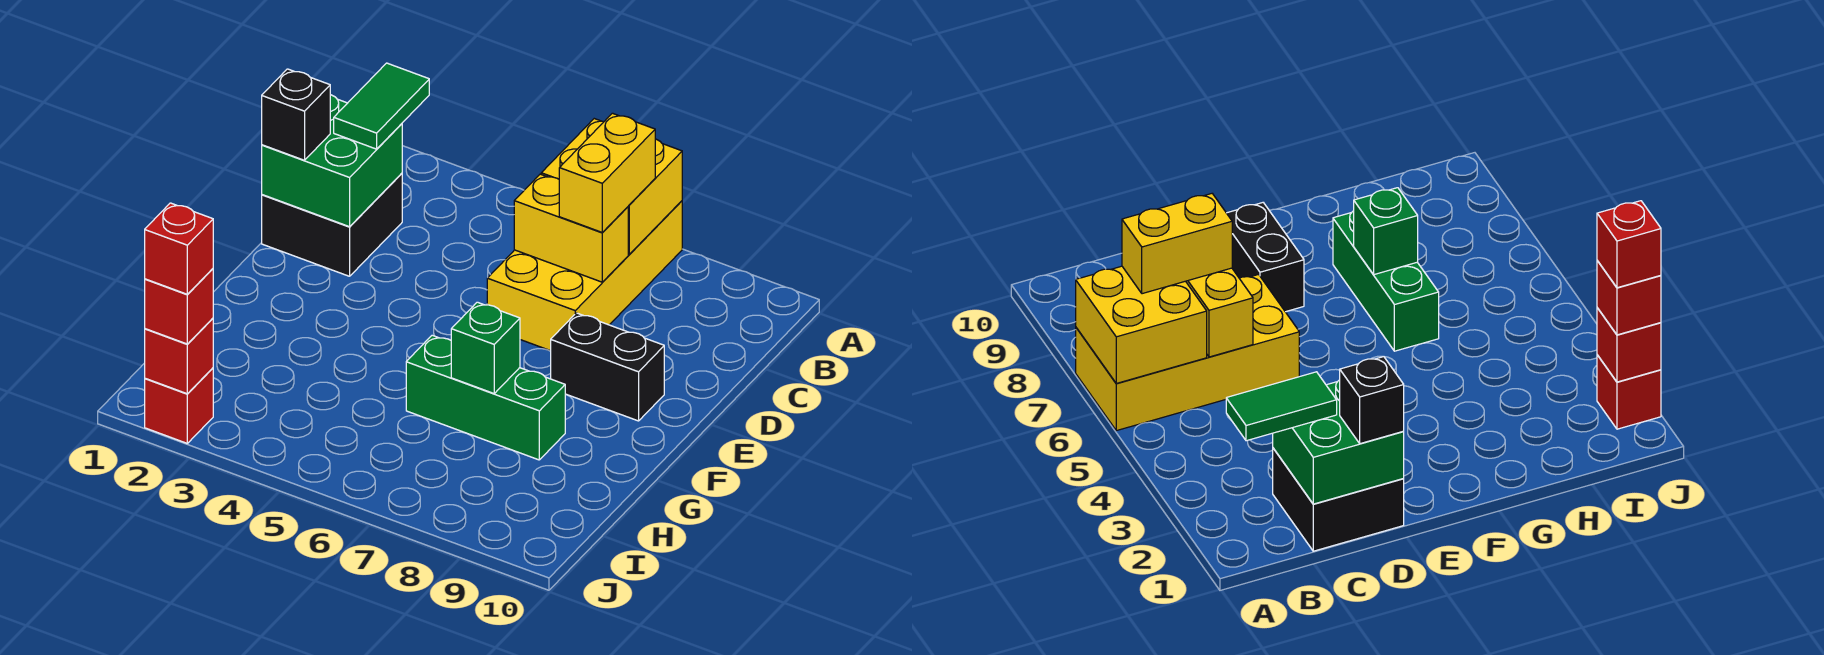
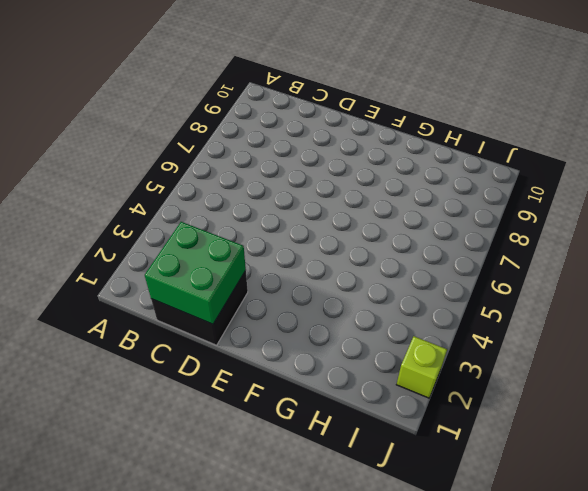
lime brick J2 level 1 -> red brick J2 level 1
none -> yellow brick A6:D7 level 1
none -> black brick E8:E9 level 1
none -> green brick G6:G8 level 1

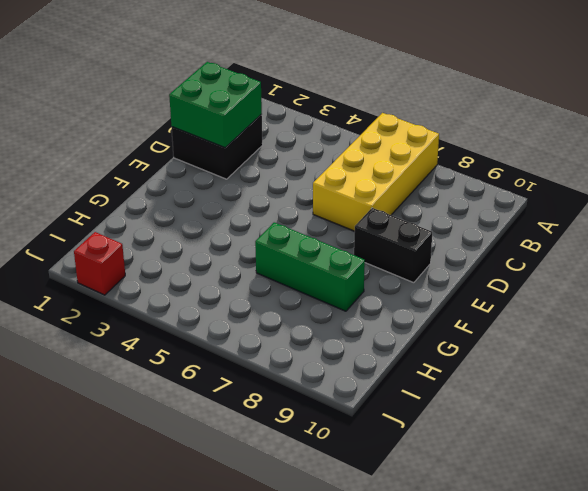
none -> yellow brick A6:B7 level 2
none -> yellow brick C6:C7 level 2
none -> green brick G7 level 2

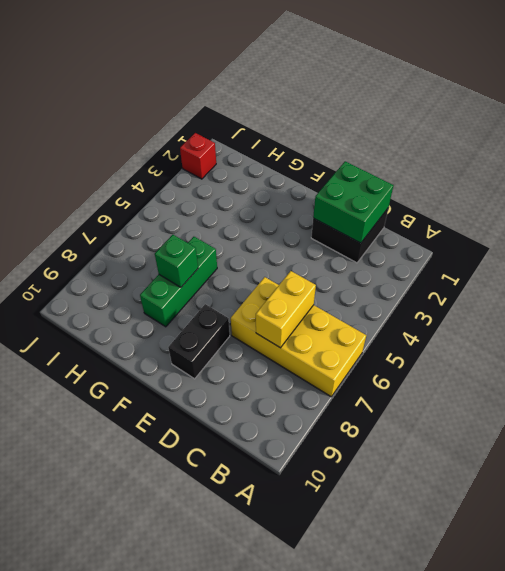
none -> yellow brick A6:B7 level 2
none -> red brick J2 level 2
none -> green tile B2:C2 level 3

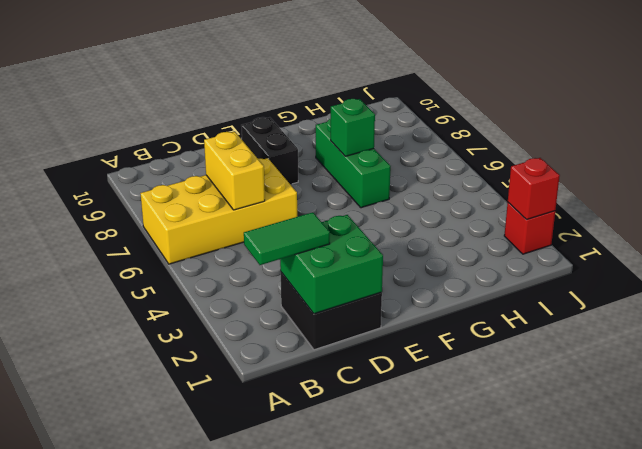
none -> yellow brick A6:B7 level 2
none -> yellow brick B7:C7 level 3
none -> black brick D1 level 3

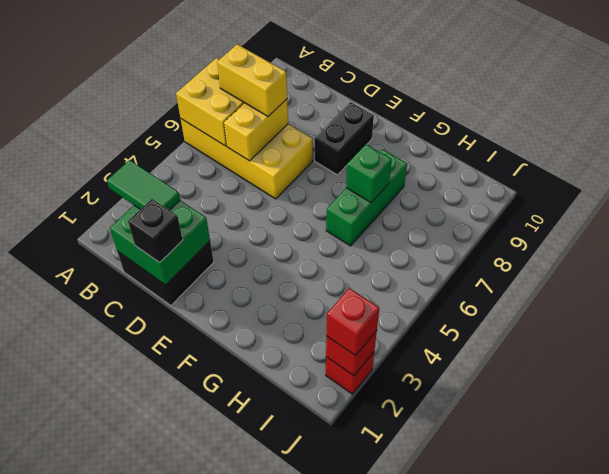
none -> red brick J2 level 4

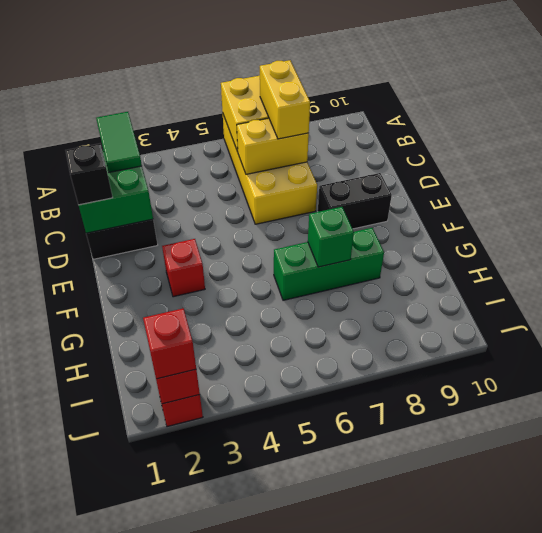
red brick F3 level 1 -> red brick J2 level 4

